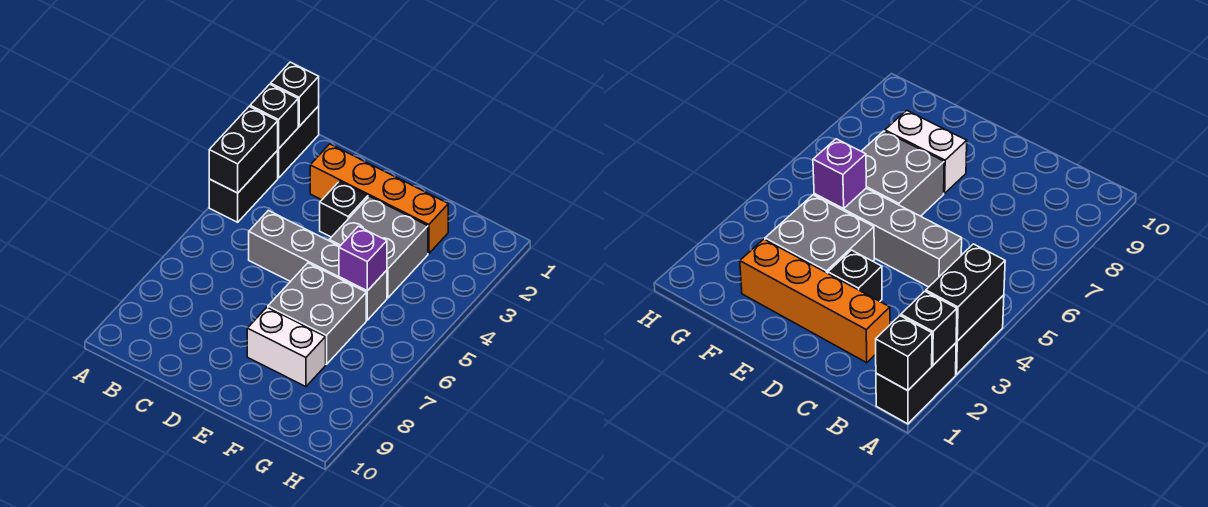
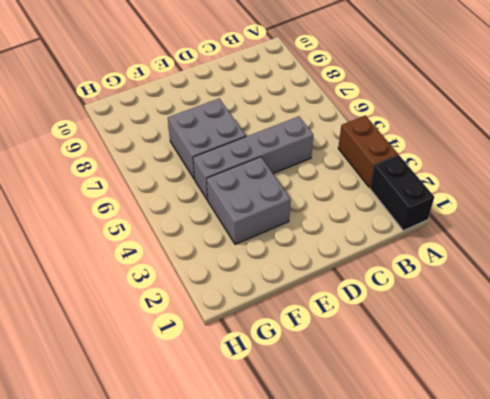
brown brick A3:A4 level 1 -> black brick A3:A4 level 1
none -> orange brick C2:F2 level 1
none -> black brick D3 level 1
none -> white brick E8:F8 level 1

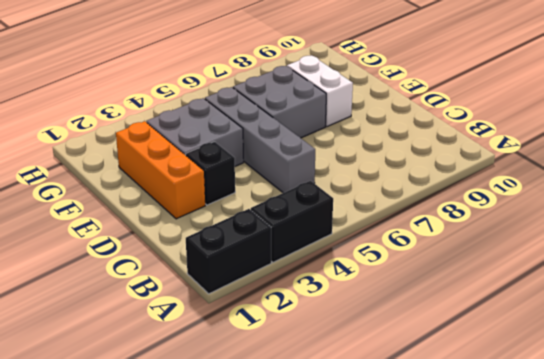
orange brick D2:F2 level 1 -> orange brick C2:F2 level 1
none -> black brick A1 level 2
none -> black brick A2 level 2
none -> black brick A3:A4 level 2

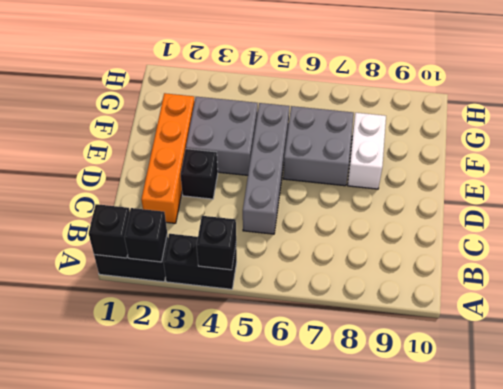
black brick A4 level 2 -> black brick A3:A4 level 2
none -> purple brick F5 level 2

